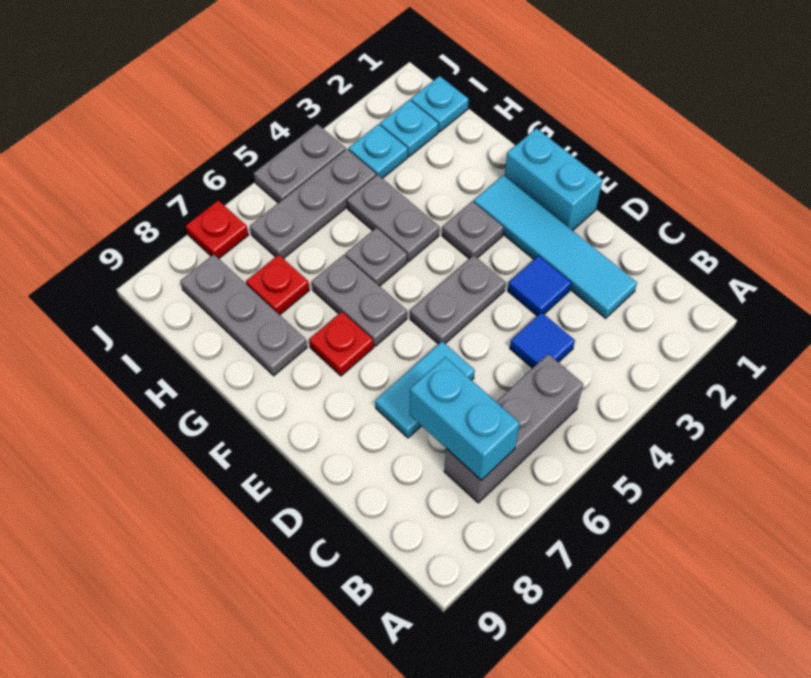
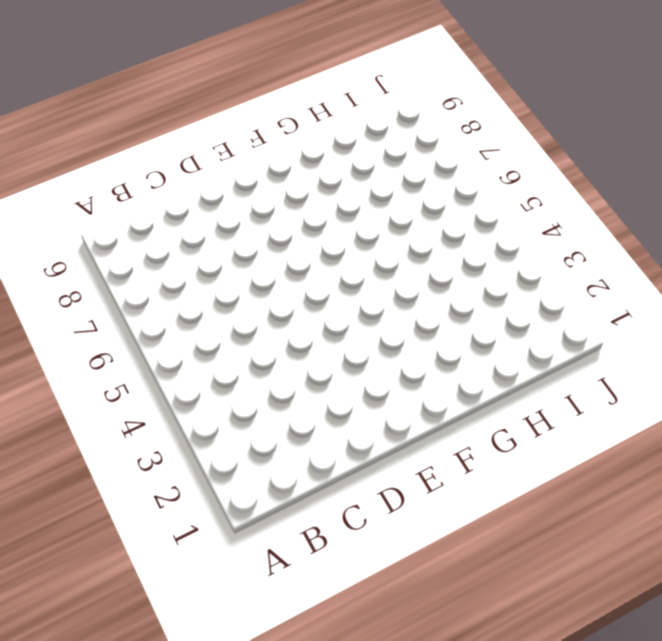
none -> grey brick B5:B7 level 1
none -> cyan tile C2:F2 level 1
none -> blue tile C4 level 1

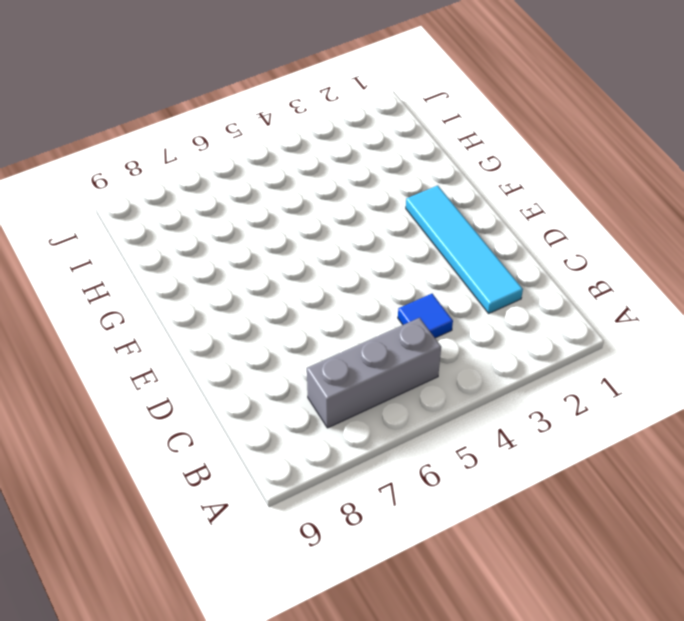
none -> blue tile D3 level 1
none -> cyan tile D6:D7 level 1
none -> cyan brick E1:F1 level 1

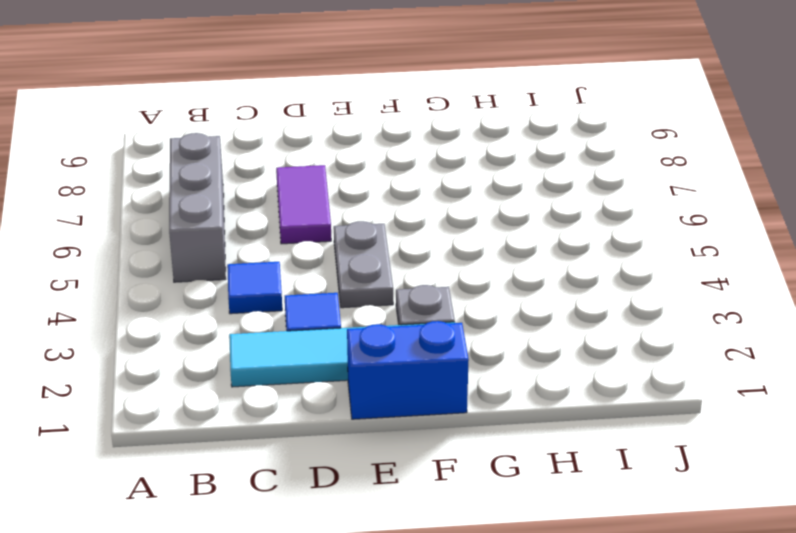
purple tile D6:D7 level 1 -> cyan tile D6:D7 level 1
blue brick E1:F1 level 1 -> cyan brick E1:F1 level 1
none -> grey plate F6:G6 level 1
none -> red plate F7 level 1
none -> grey plate G4:H4 level 1

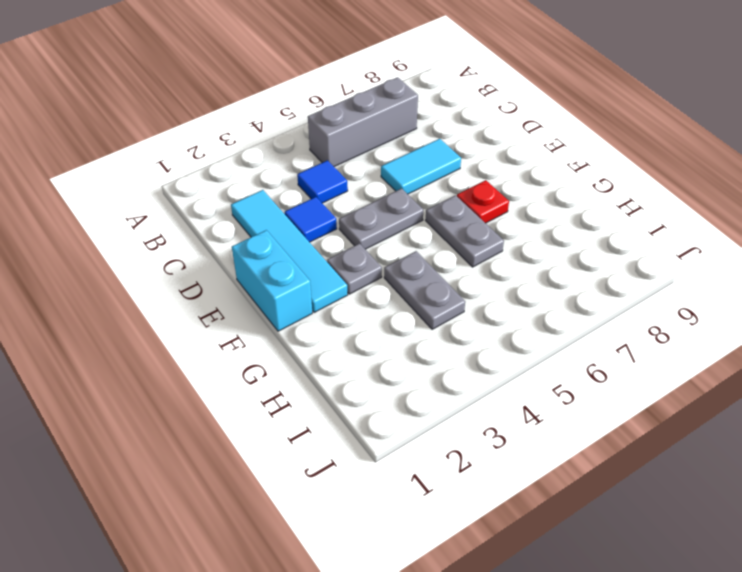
none -> grey plate G5 level 1
none -> grey plate G8:I8 level 1
none -> red plate H7 level 1

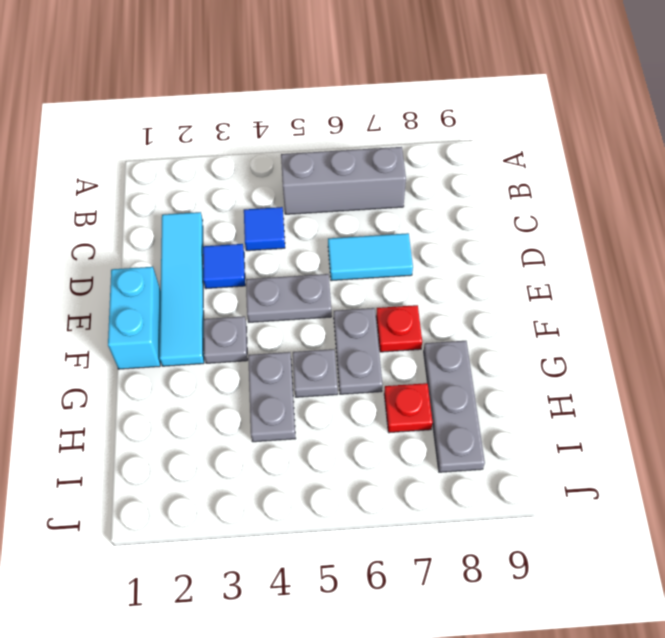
none -> cyan plate I1 level 1
none -> cyan plate I2 level 1
none -> cyan plate I3 level 1

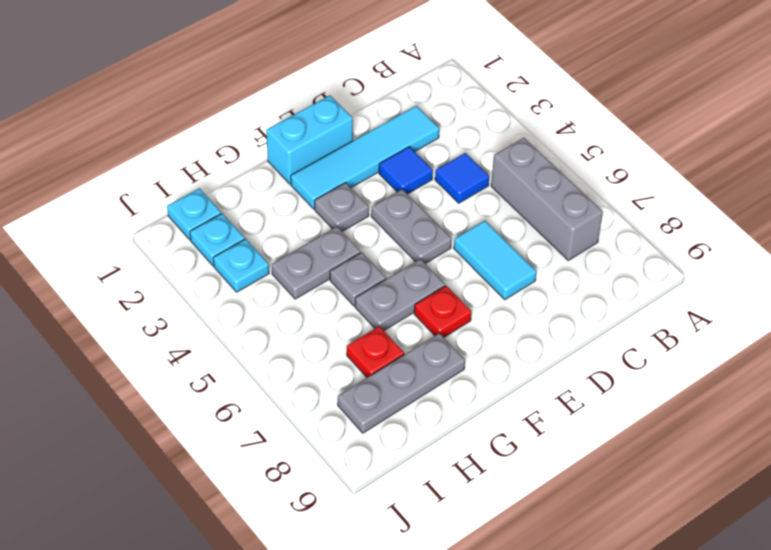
none -> grey plate I4:I6 level 1
none -> grey plate J4:J5 level 1
none -> red plate J7 level 1

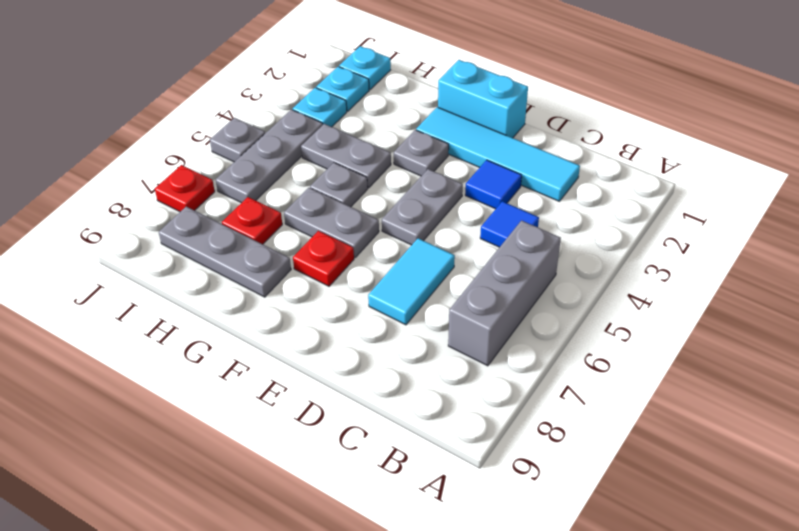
grey plate J5 level 1 -> grey plate J4:J5 level 1
none -> cyan brick B7:C7 level 2

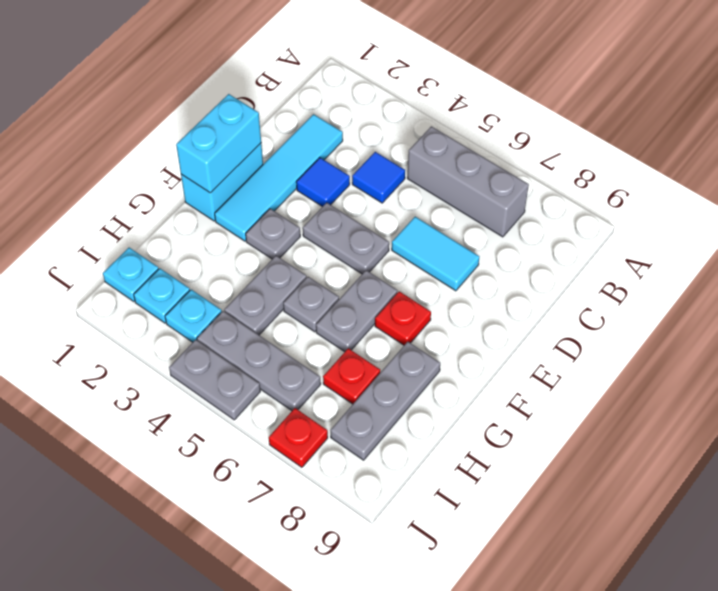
cyan brick E1:F1 level 2 -> cyan brick B7:C7 level 2

